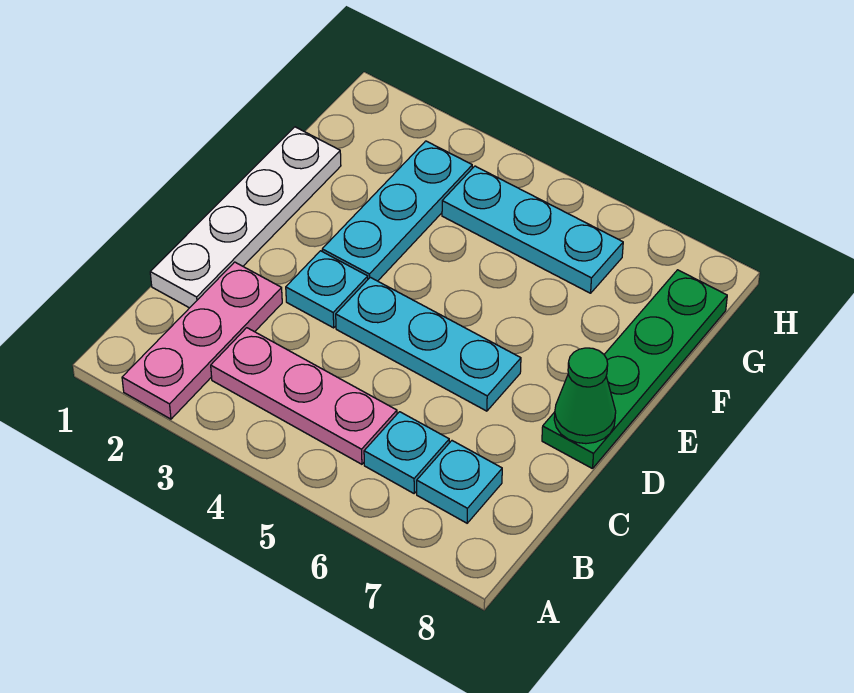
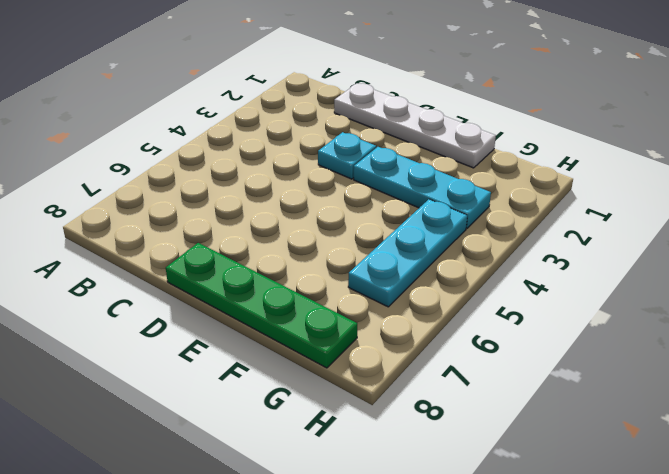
none -> pink plate A2:C2 level 1
none -> pink plate B3:B5 level 1

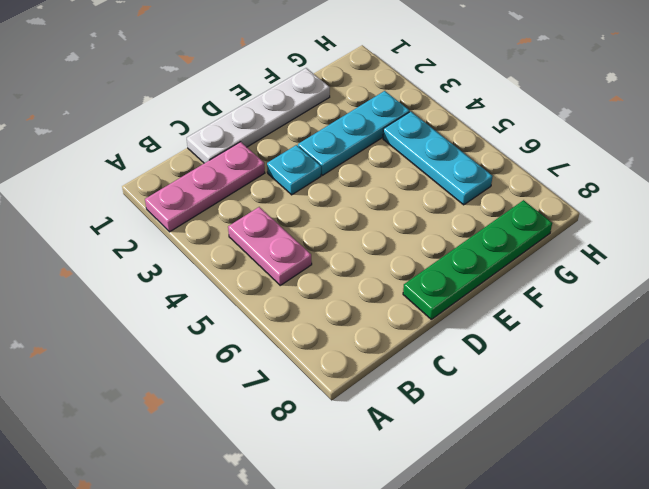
pink plate B4:B5 level 1 -> pink plate B3:B5 level 1
none -> cyan plate B6 level 1
none -> cyan plate B7 level 1

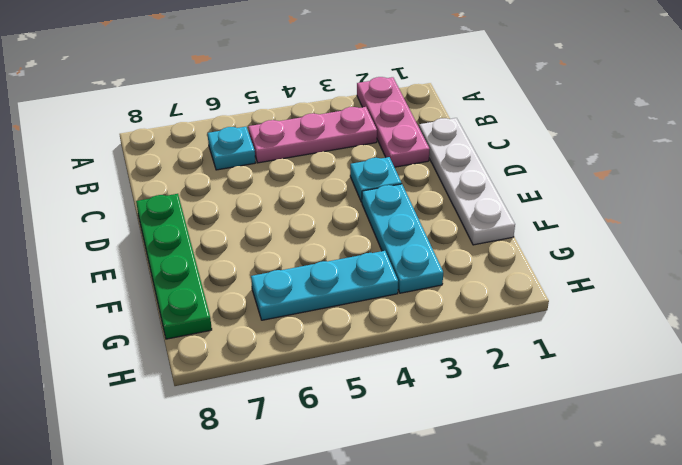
none -> cyan plate B7 level 1
none -> cyan plate D4:D6 level 1

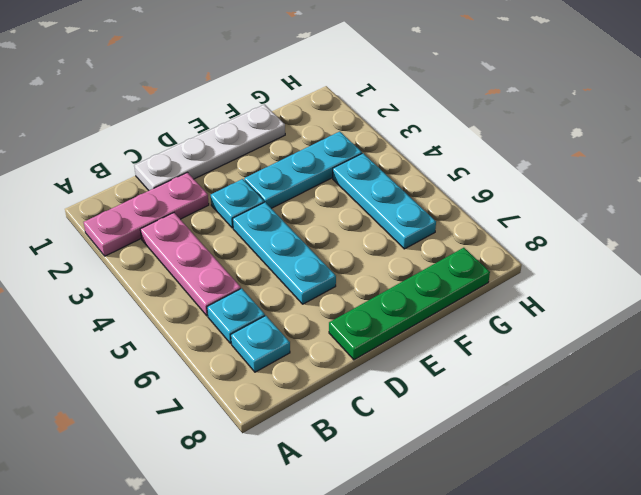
none -> green cone D8 level 2

